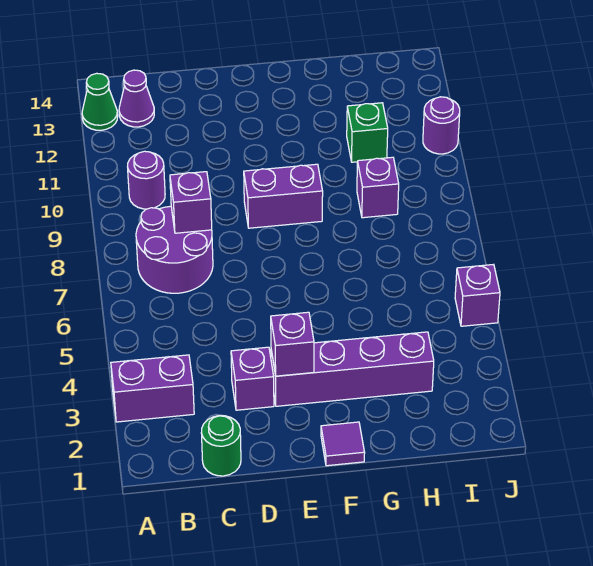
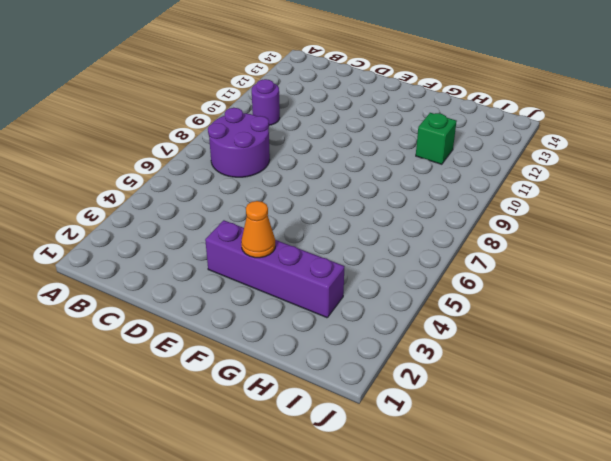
orange cone F3 level 2 -> none
none -> purple brick A3:B3 level 1
none -> green cone A13 level 1
none -> purple cone B13 level 1

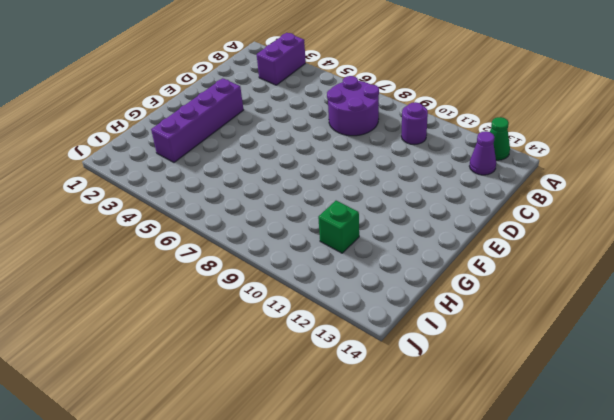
none -> green round brick C1 level 1
none -> purple brick D3 level 1
none -> purple brick E9:F9 level 1

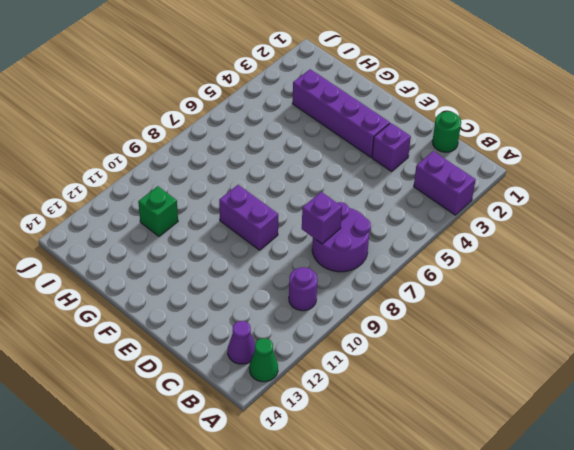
none -> purple tile F1 level 1
none -> purple brick H9 level 1
none -> purple brick J5 level 1

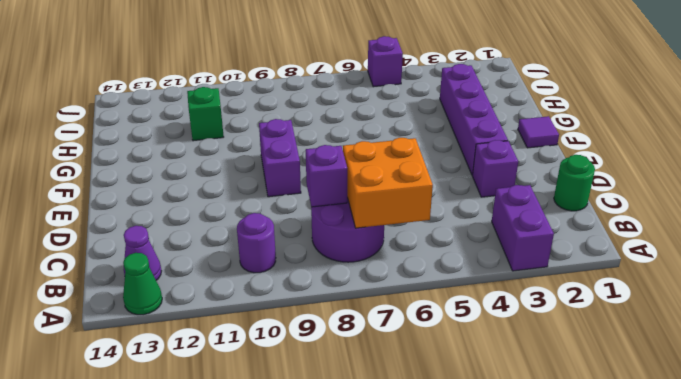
orange brick B6:C7 level 2 -> none
none -> purple brick H9 level 1
none -> purple round brick J11 level 1
none -> purple brick E3 level 2

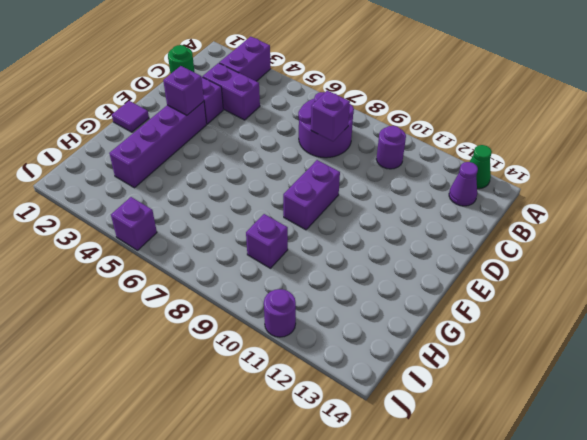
purple brick C3:C4 level 1 -> none
none -> green brick H11 level 1

